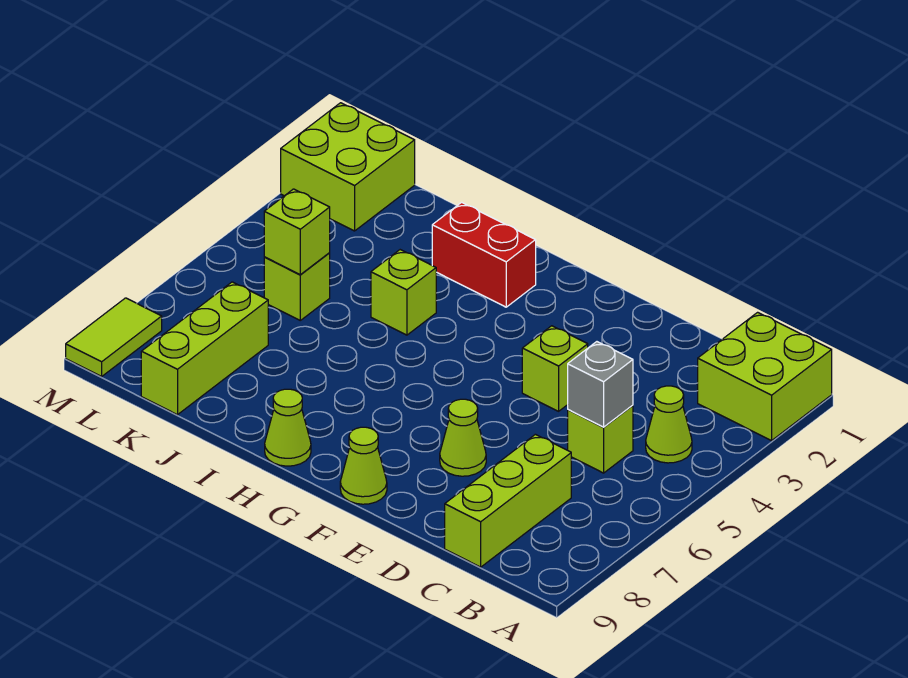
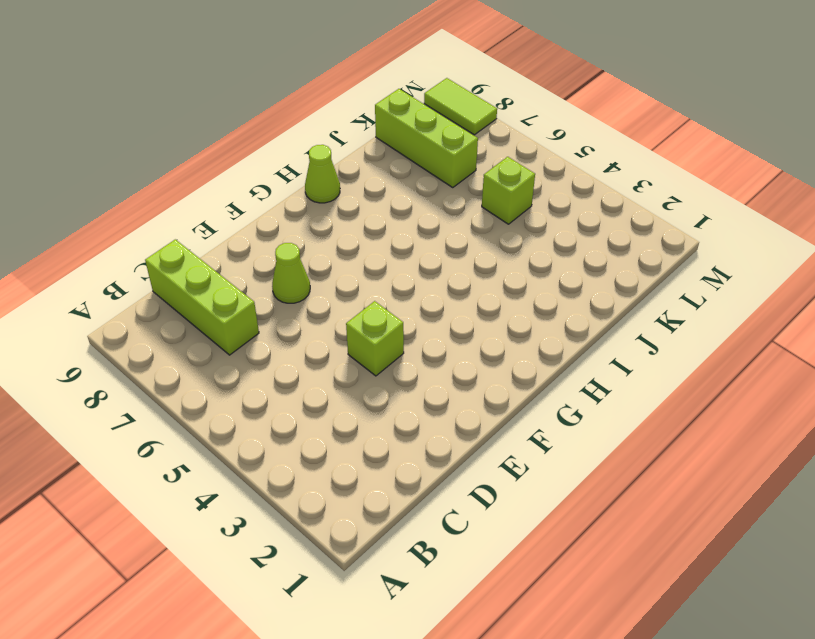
none -> lime brick A1:B2 level 1
none -> lime cone B4 level 1
none -> lime brick C5 level 1

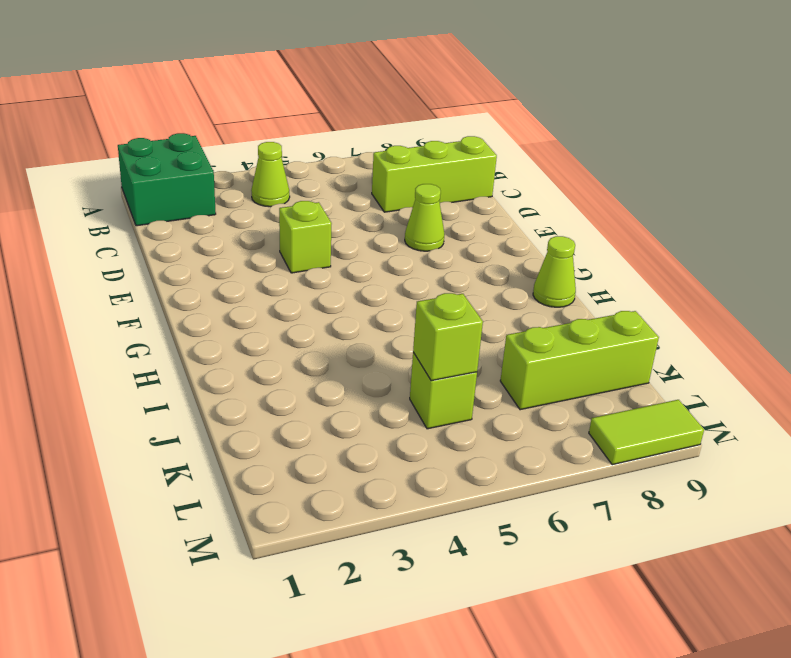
green brick A1:B2 level 1 -> lime brick A1:B2 level 1
none -> lime brick C5 level 1
none -> lime cone F9 level 1
none -> red brick H2:I2 level 1

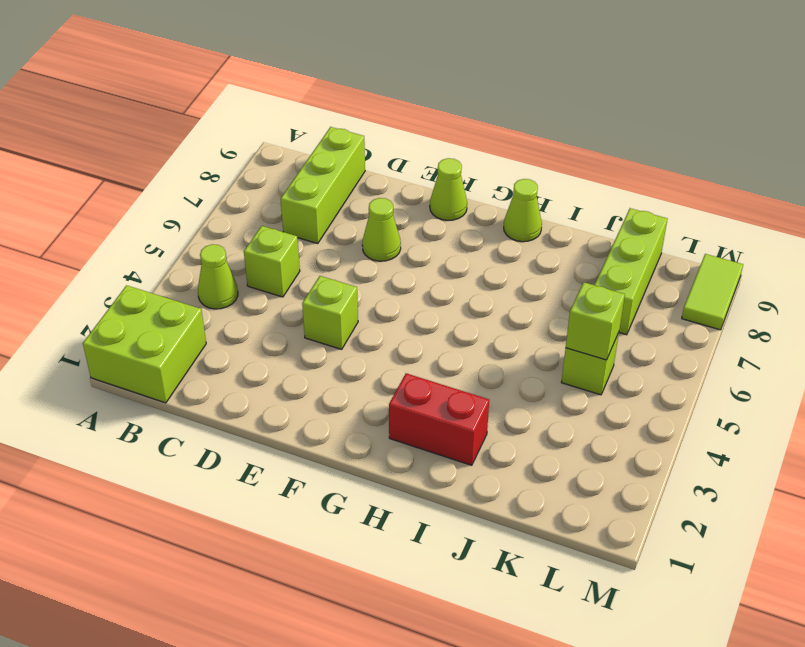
none -> lime brick I4 level 1
none -> lime brick L1:M2 level 1
none -> grey brick C5 level 2

